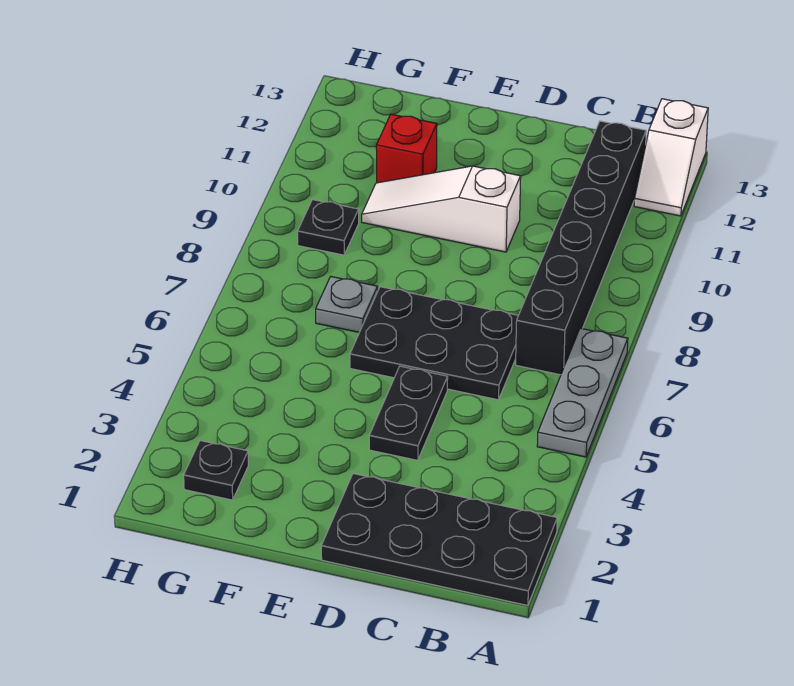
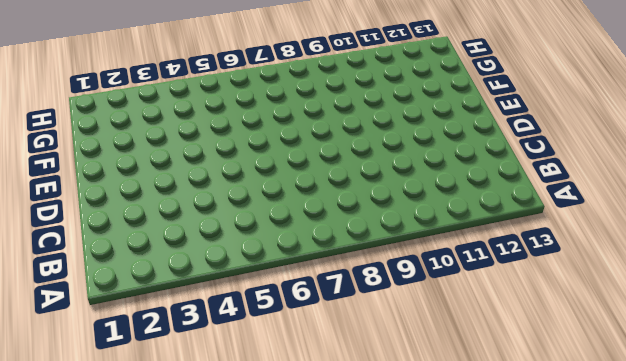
none -> black plate A1:D2 level 1
none -> grey plate A5:A7 level 1

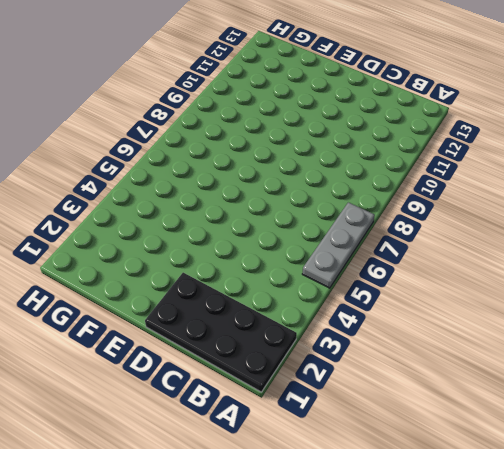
none -> white slope A12:A13 level 1 top 13
none -> black brick B7:B12 level 1

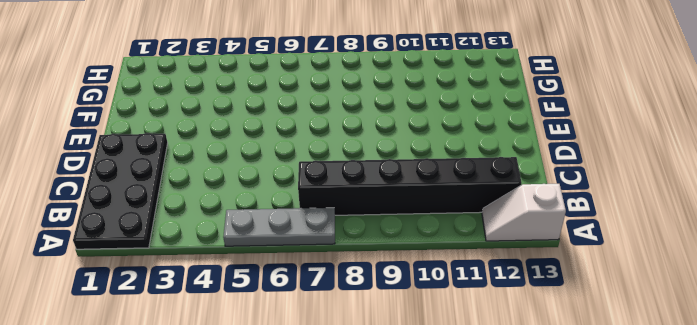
none -> black plate C6:E7 level 1
none -> black plate D4:D5 level 1

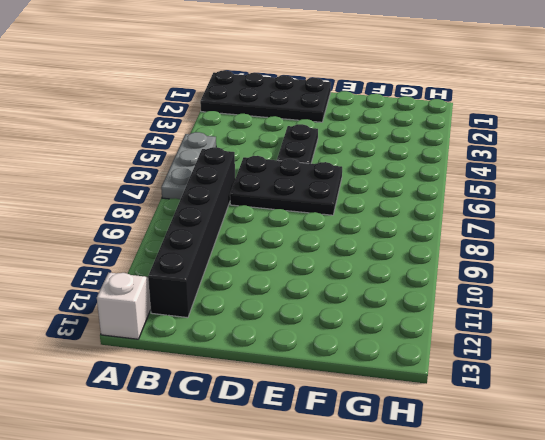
none -> white slope D10:F10 level 1 top D
none -> grey plate F7 level 1

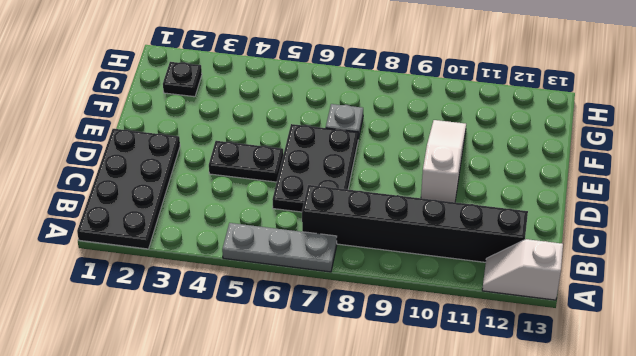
none -> red brick F11 level 1
none -> black plate G9 level 1

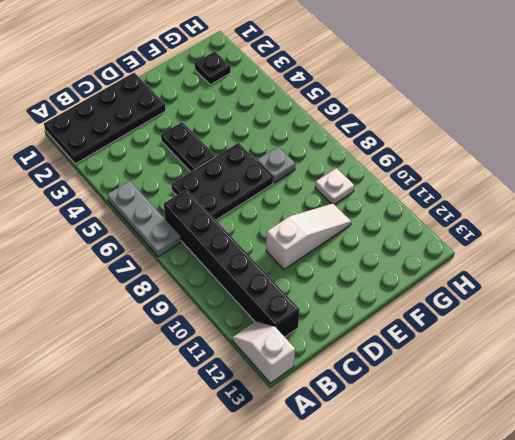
white plate G9 level 1 -> black plate G9 level 1
none -> red brick F11 level 1

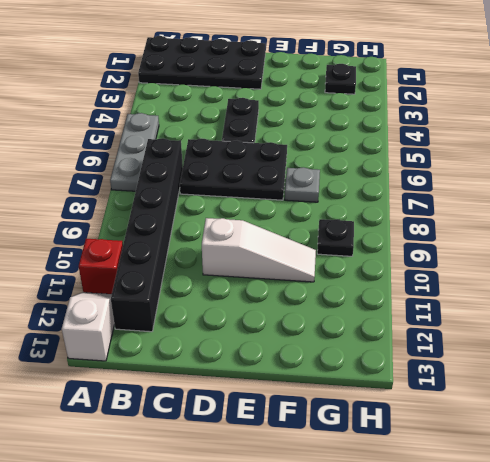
red brick A11 level 1 -> red brick F11 level 1

